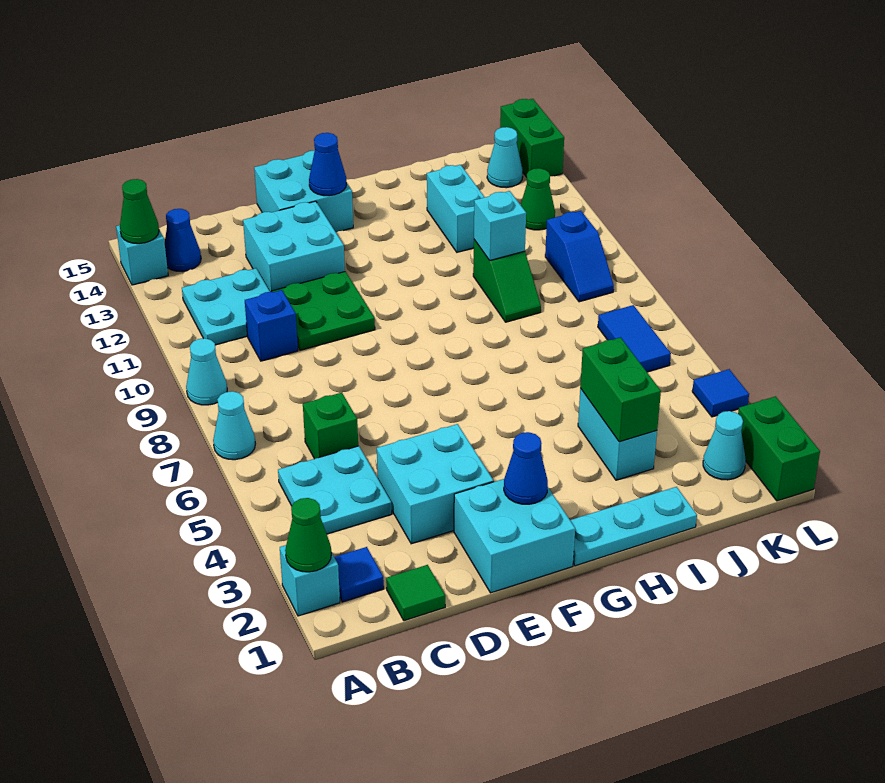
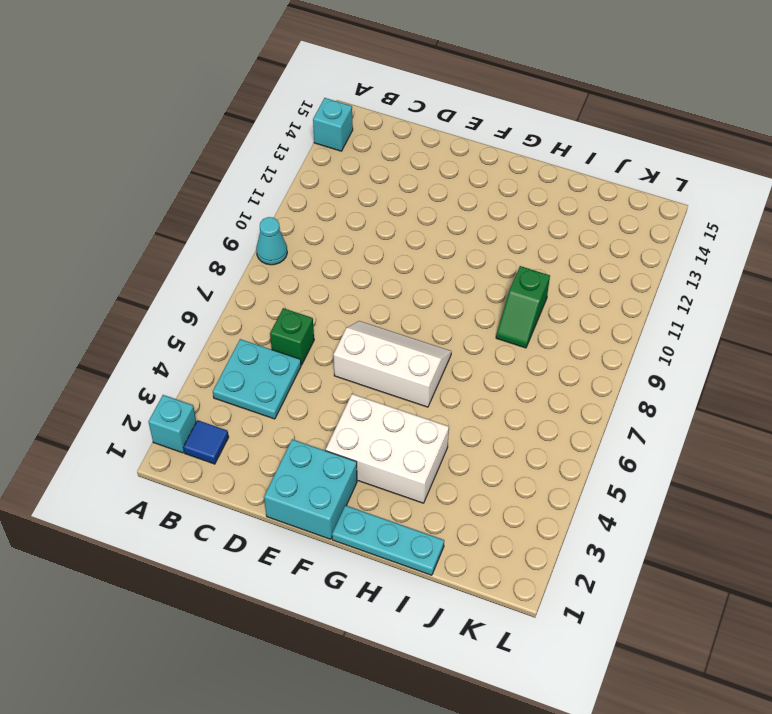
white slope E6:G7 level 1 top 6 -> none
white brick F3:H4 level 1 -> none
none -> cyan cone A7 level 1
none -> cyan plate B11:C12 level 1
none -> blue cone B14 level 1
none -> green tile C1 level 1

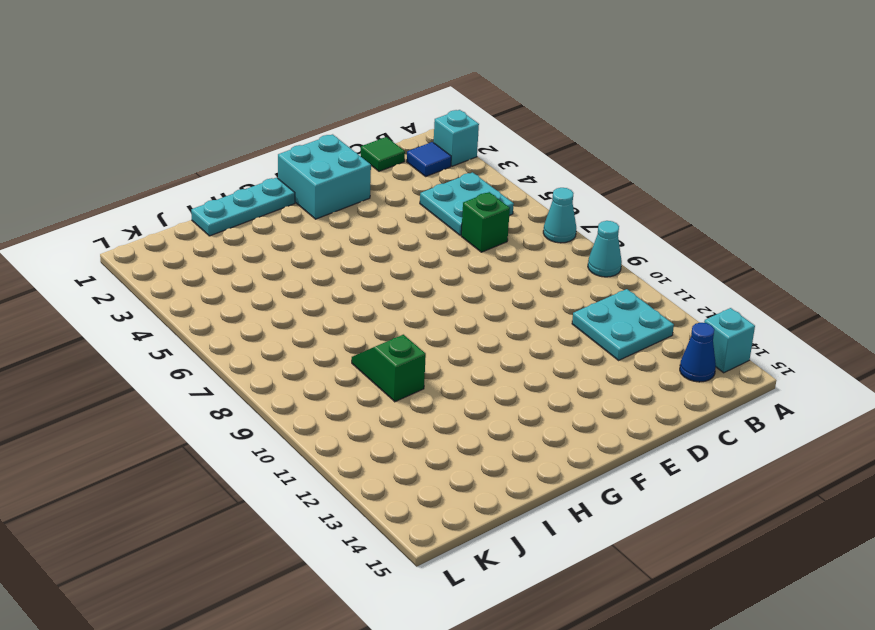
none -> blue brick C10 level 1
none -> cyan brick D3:E4 level 1
none -> green plate D10:E11 level 1
none -> cyan brick D12:E13 level 1

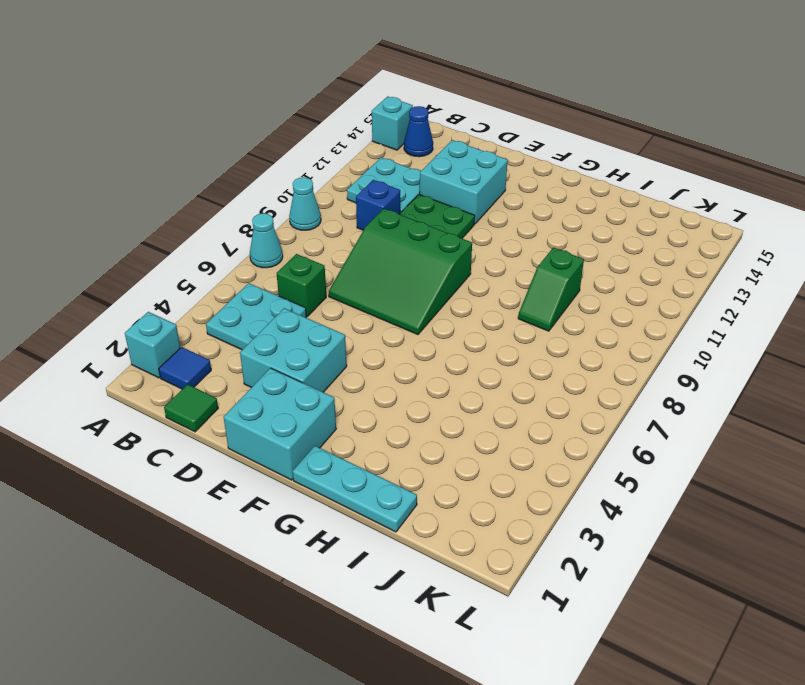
green slope D7:F9 level 1 top 9 -> none
none -> cyan brick E14:F15 level 1
none -> cyan brick I3:I4 level 1
none -> cyan brick I12:I13 level 1
none -> cyan cone K2 level 1

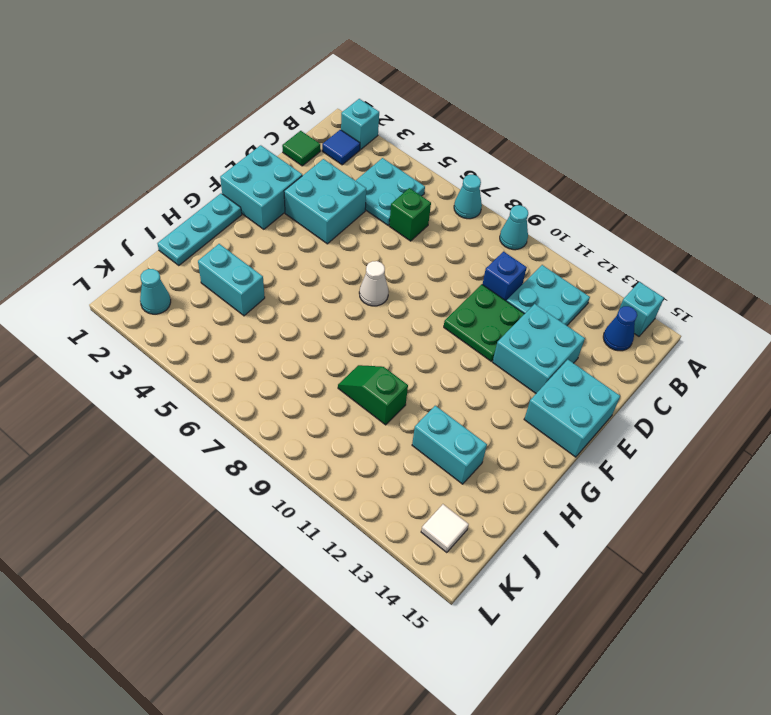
white cone F7 level 1 -> none
white tile K14 level 1 -> cyan cone K14 level 1
none -> blue tile K6:K7 level 1
none -> blue slope K9:K10 level 1 top 10
none -> green cone K12 level 1
none -> green brick L1:L2 level 1

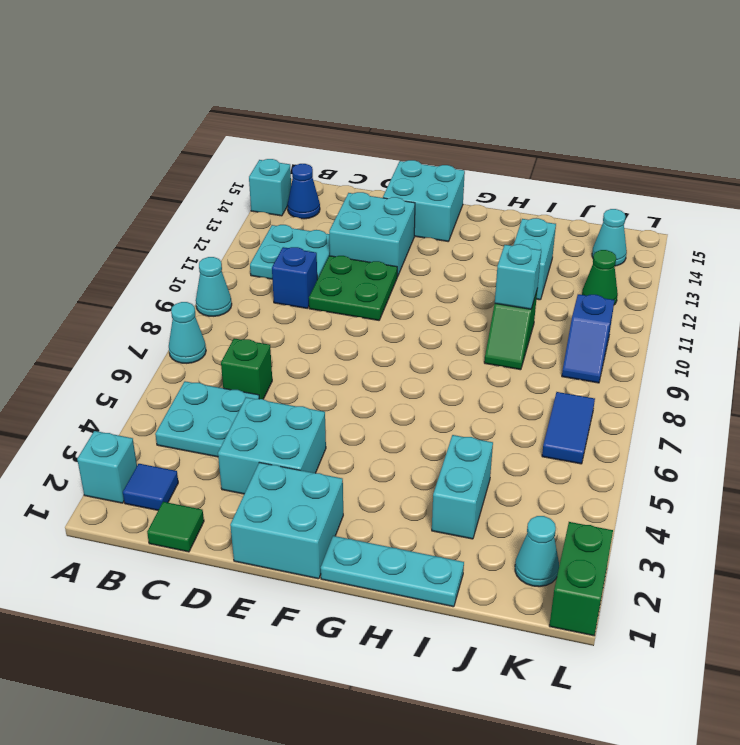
none -> blue tile L4 level 1
none -> green brick L14:L15 level 1
none -> green cone A2 level 2
none -> green cone A14 level 2

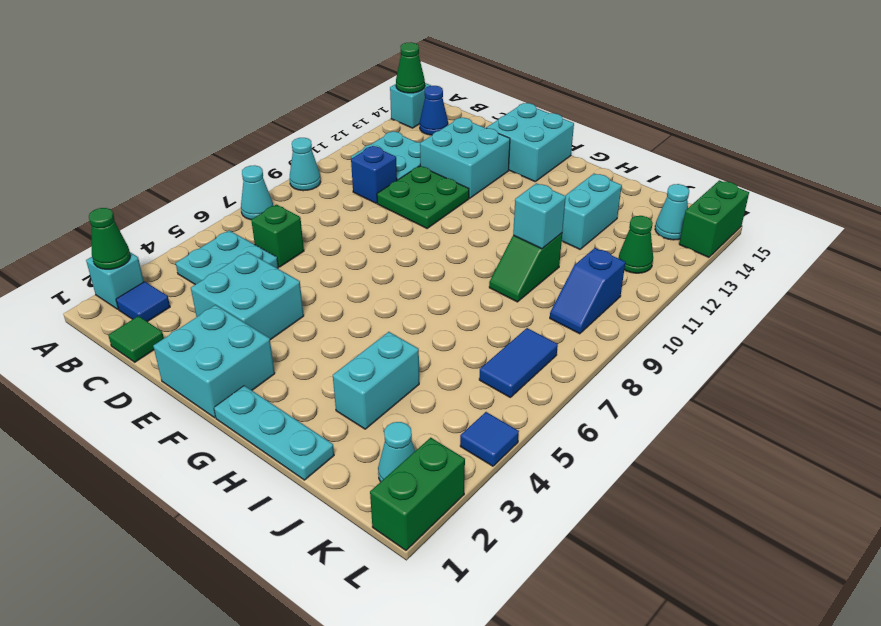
none -> blue cone F2 level 2
none -> blue cone F14 level 2
none -> green brick I3:I4 level 2

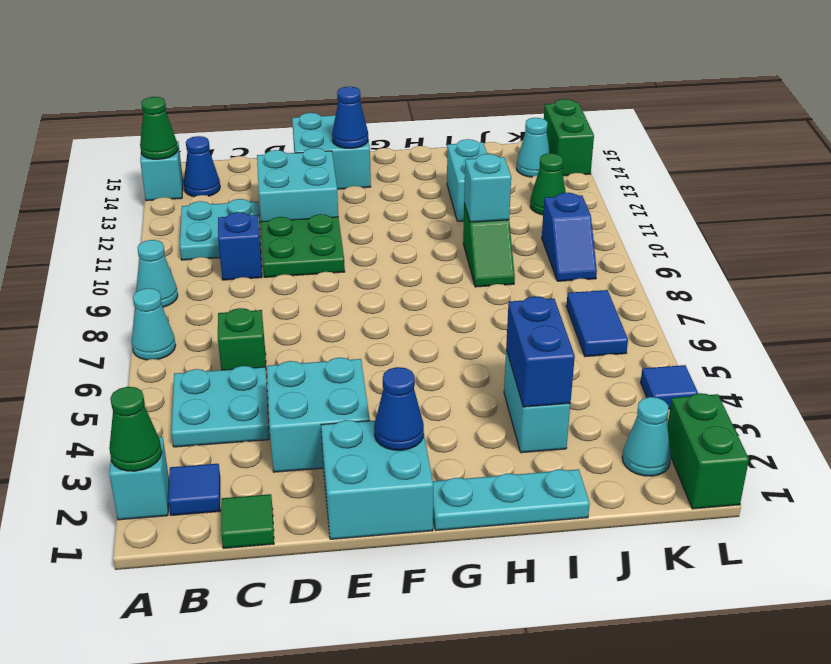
blue brick I3:I4 level 2 -> green brick I3:I4 level 2

